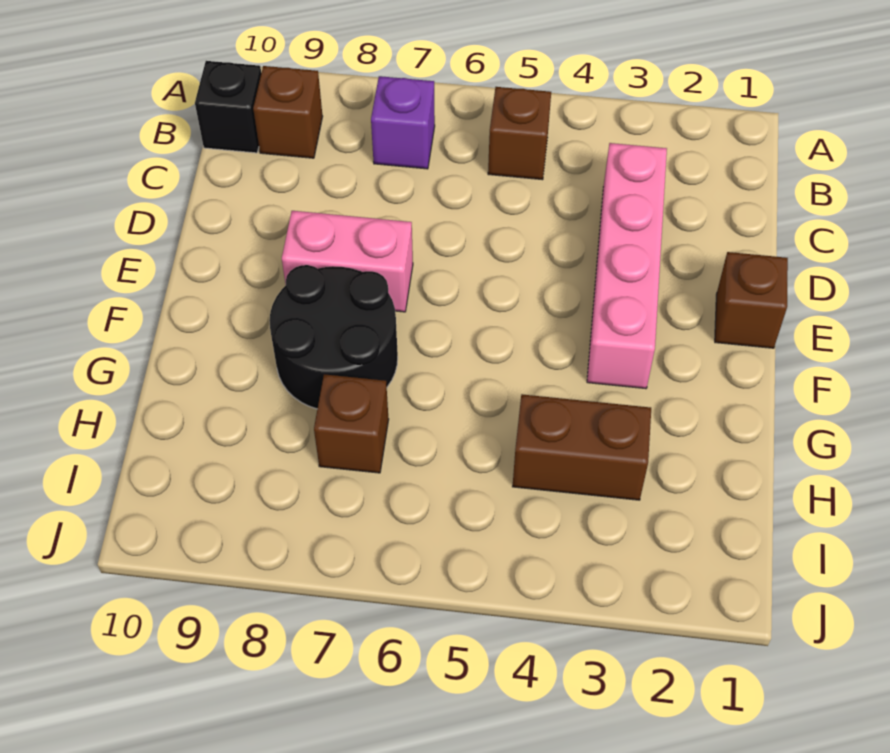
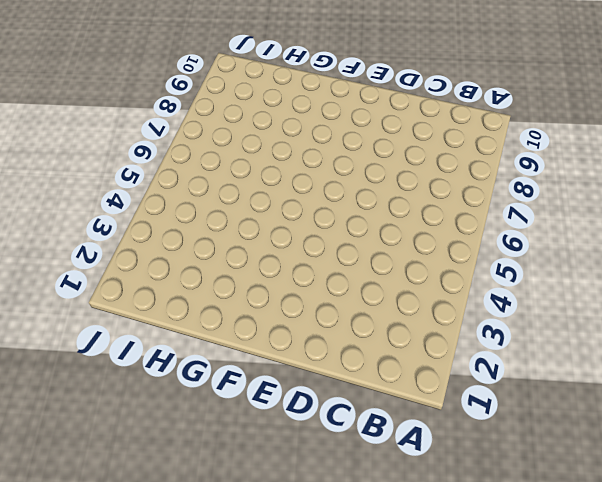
none -> brown brick B5 level 1
none -> purple brick B7 level 1

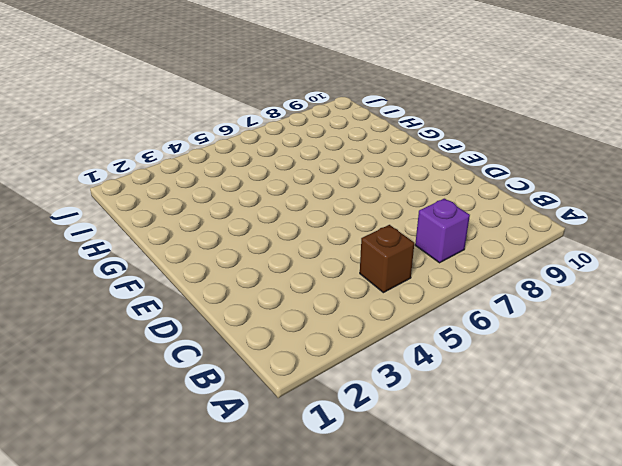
none -> brown brick B9 level 1
none -> black brick B10 level 1

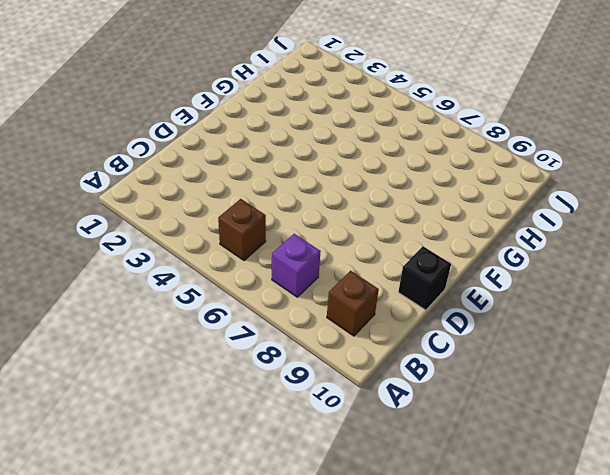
black brick D10 level 1 -> black brick B10 level 1
none -> pink brick C3:F3 level 1
none -> brown brick E1 level 1

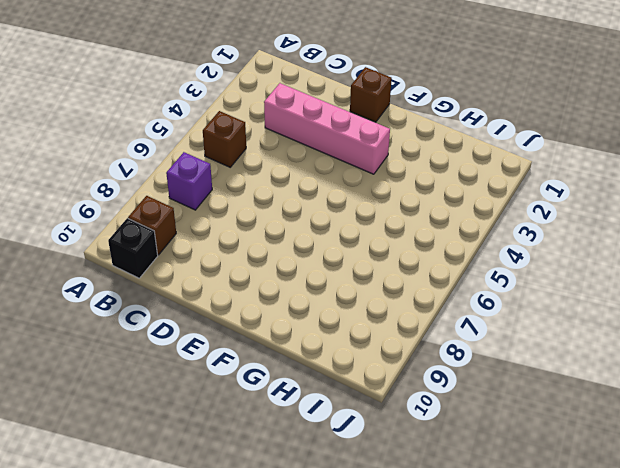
none -> pink brick E7:E8 level 1
none -> black round brick F7:G8 level 1

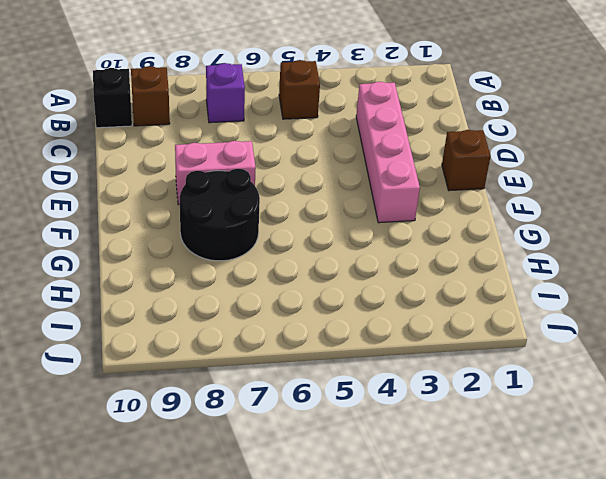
none -> brown brick H3:H4 level 1
none -> brown brick H7 level 1

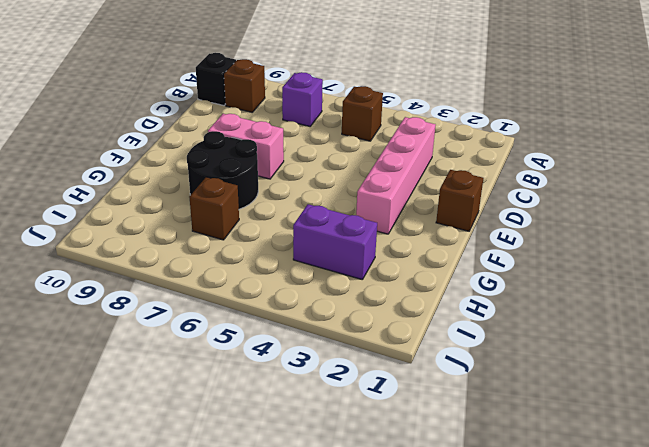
purple brick H3:H4 level 1 -> brown brick H3:H4 level 1

